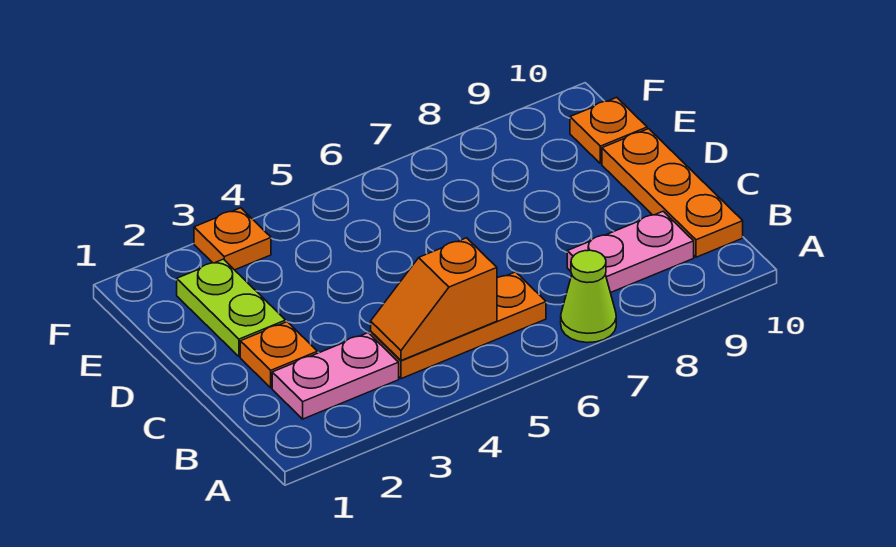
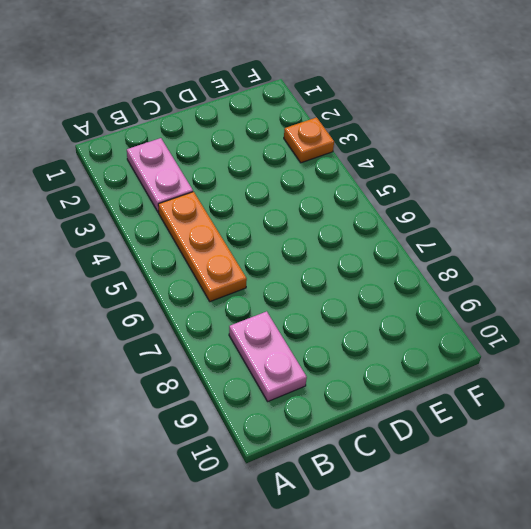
none -> lime cone A7 level 1
none -> orange plate B10:D10 level 1

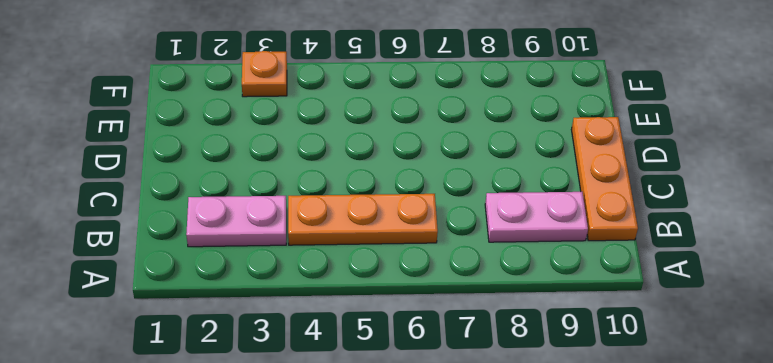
none -> lime cone A7 level 1
none -> orange plate C2 level 1

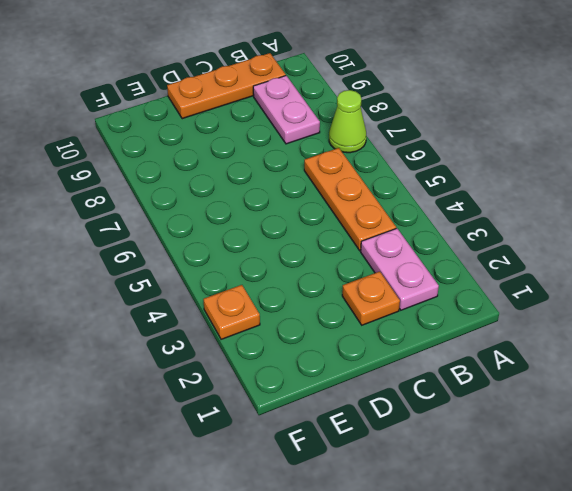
none -> lime plate D2:E2 level 1
none -> orange plate E10 level 1

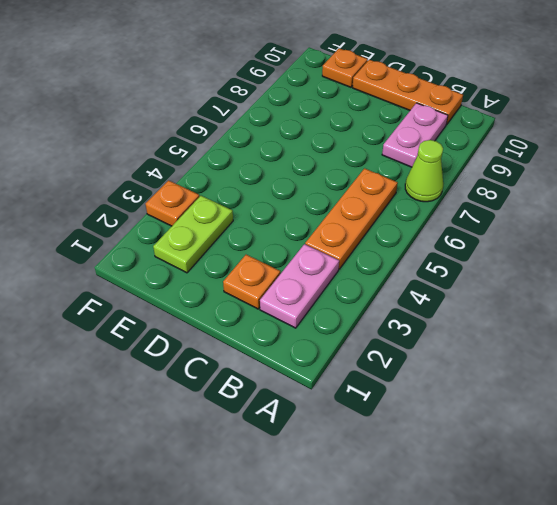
lime plate E2:E3 level 1 -> lime plate D2:E2 level 1
none -> orange slope B4:B5 level 2 top 5

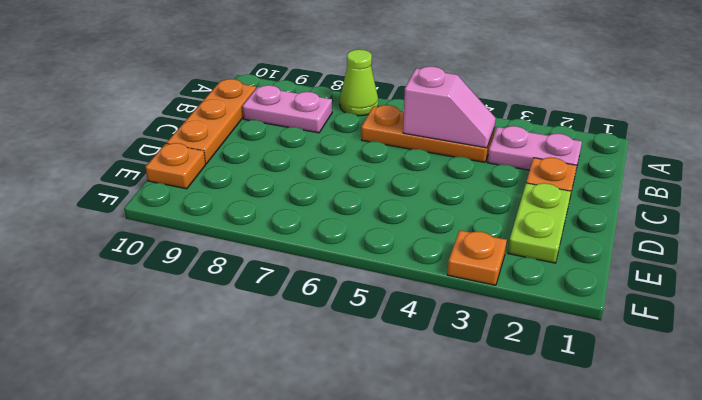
pink slope B4:B5 level 2 top 5 -> orange slope B4:B5 level 2 top 5

